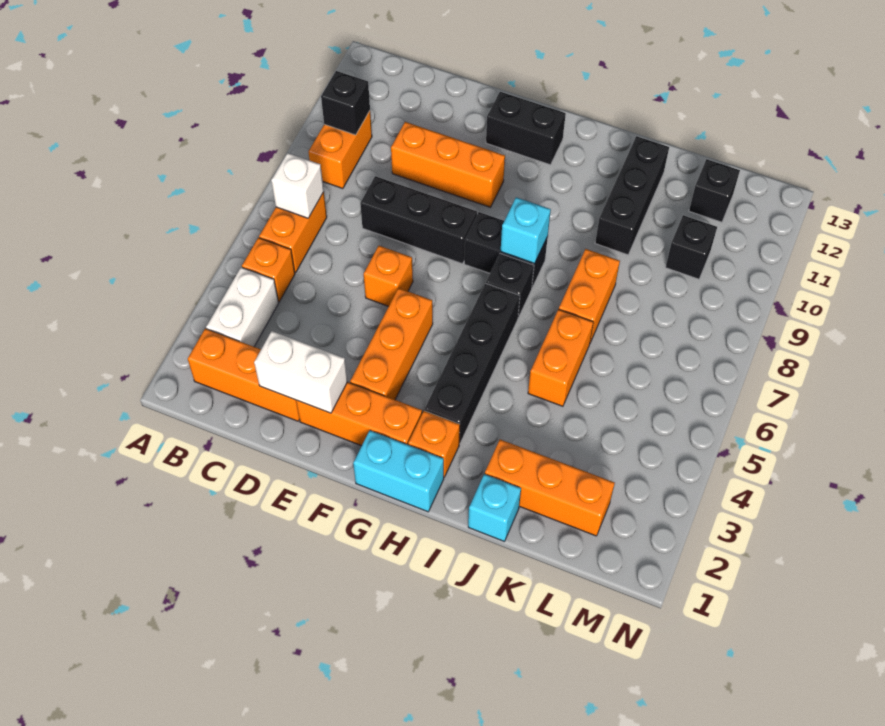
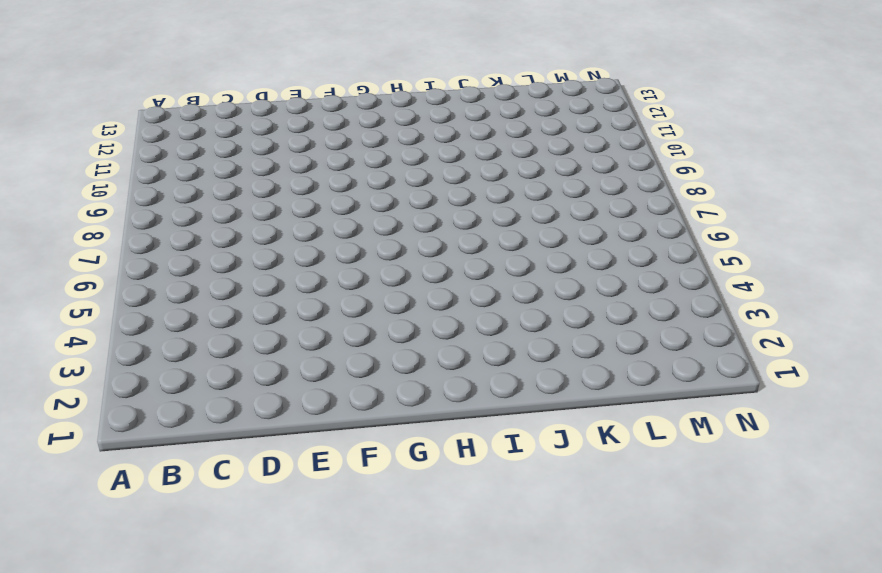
none -> orange brick B2:D2 level 1
none -> white brick B3:B4 level 1
none -> orange brick B5 level 1

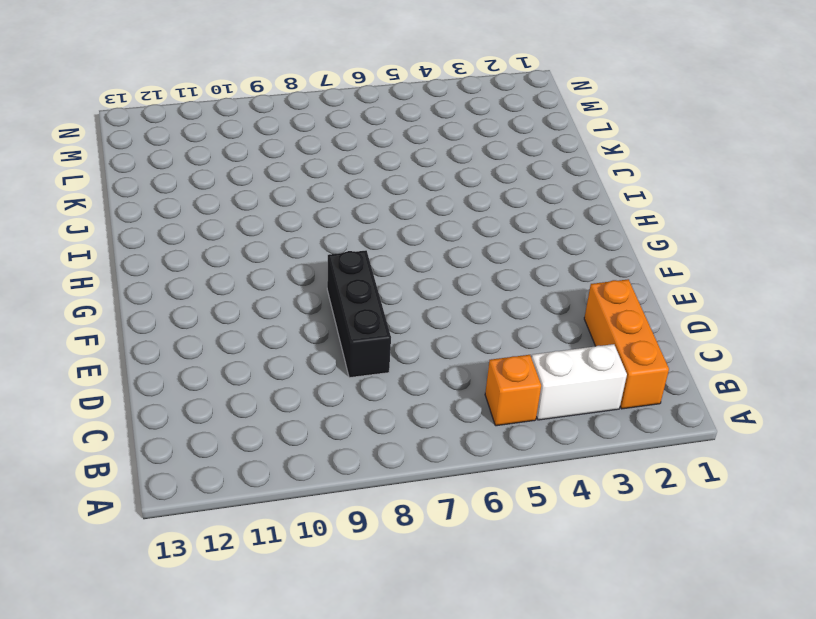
none -> orange brick B6:B7 level 1
none -> orange brick B9:B10 level 1
none -> orange brick D10:F10 level 1

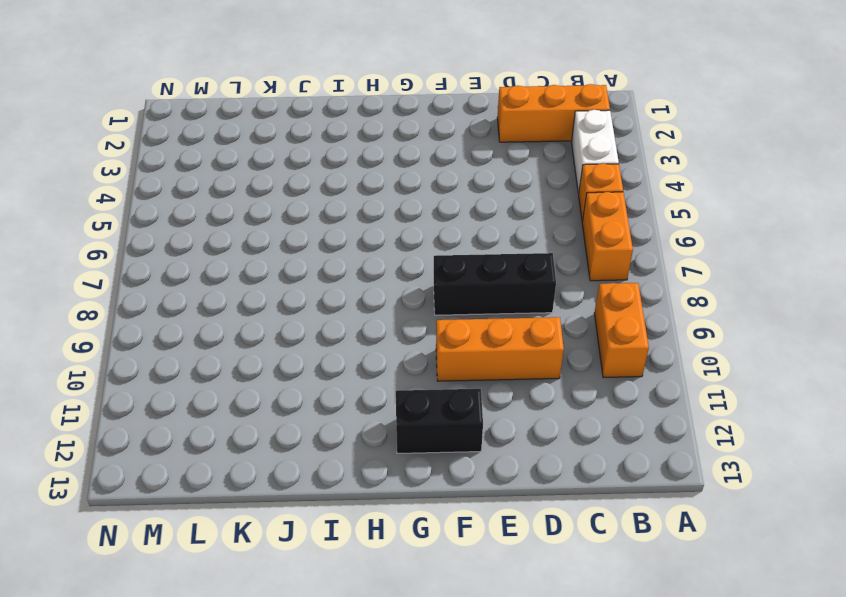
none -> orange brick E2:G2 level 1
none -> orange brick E6 level 1
none -> orange brick F3:F5 level 1

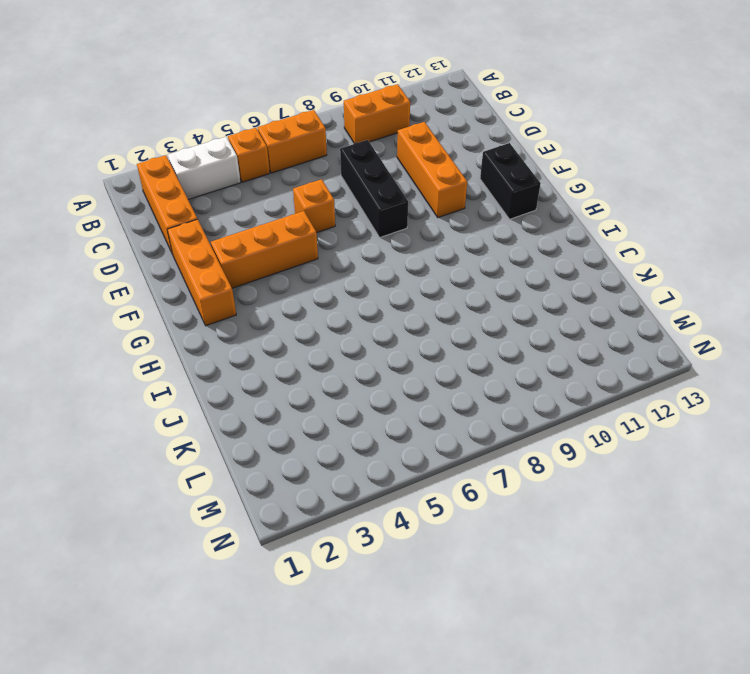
none -> cyan brick G1:H1 level 1
none -> black brick G8:H8 level 1
none -> orange brick H2 level 1

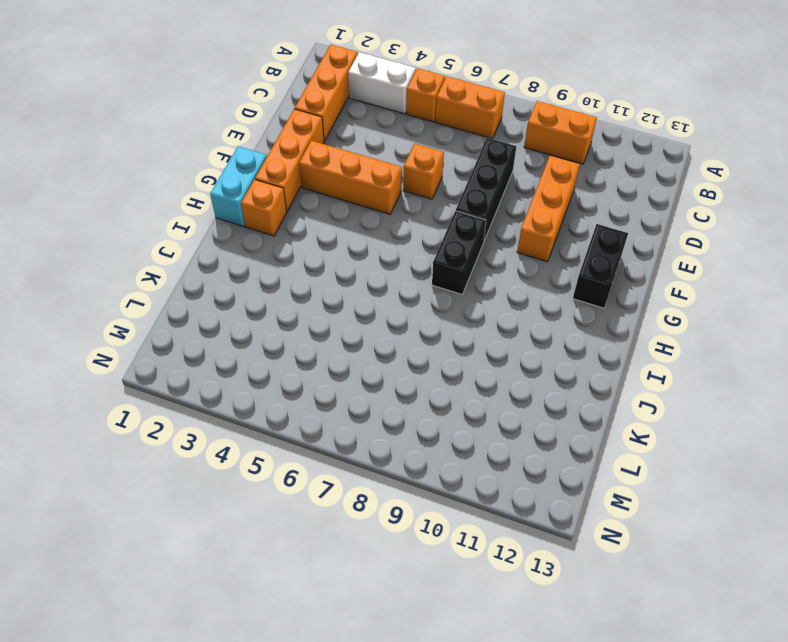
none -> black brick H3:H6 level 1
none -> black brick H7 level 1
none -> cyan brick J1 level 1

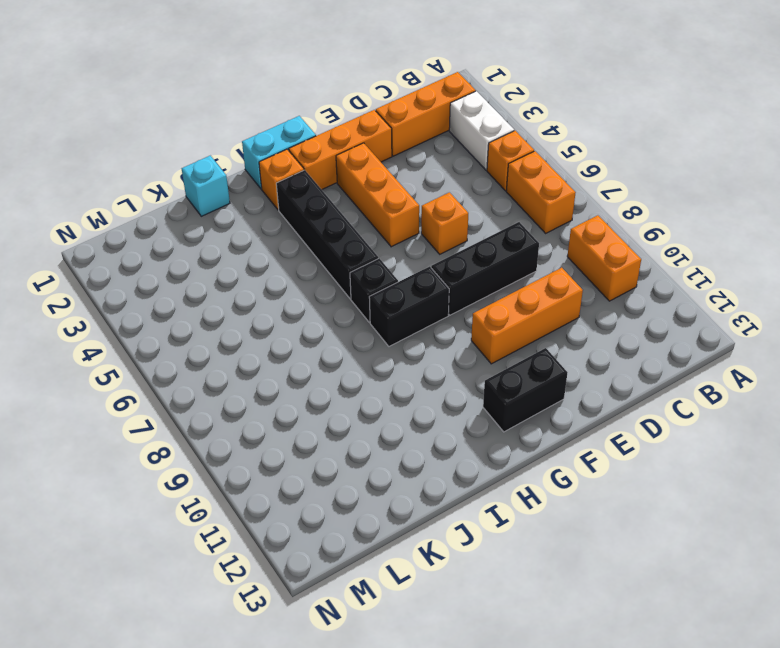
none -> orange brick J2:L2 level 1
none -> orange brick J5:J6 level 1
none -> orange brick J7:J8 level 1

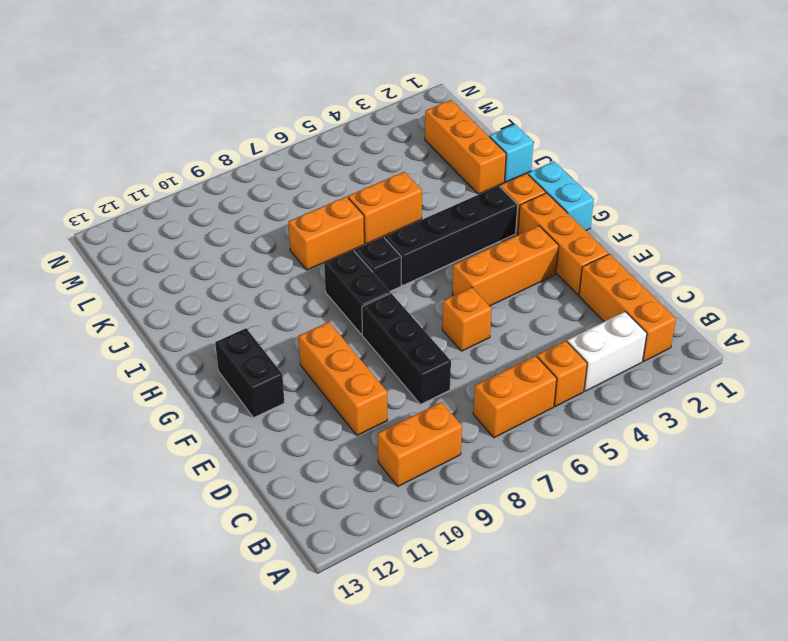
none -> black brick J10:J12 level 1
none -> black brick L10 level 1
none -> black brick L12 level 1

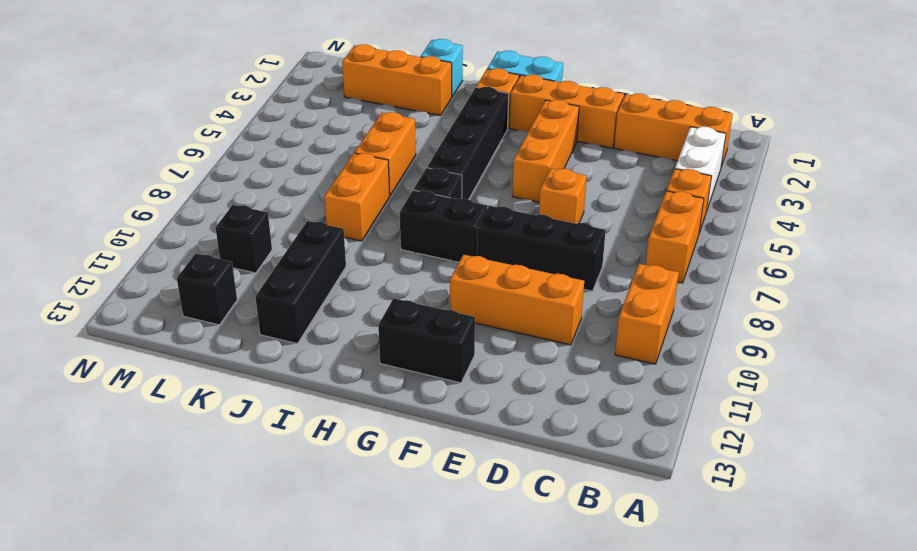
none -> white brick B7 level 2
none -> black brick B10 level 2
none -> white brick D2:E2 level 2

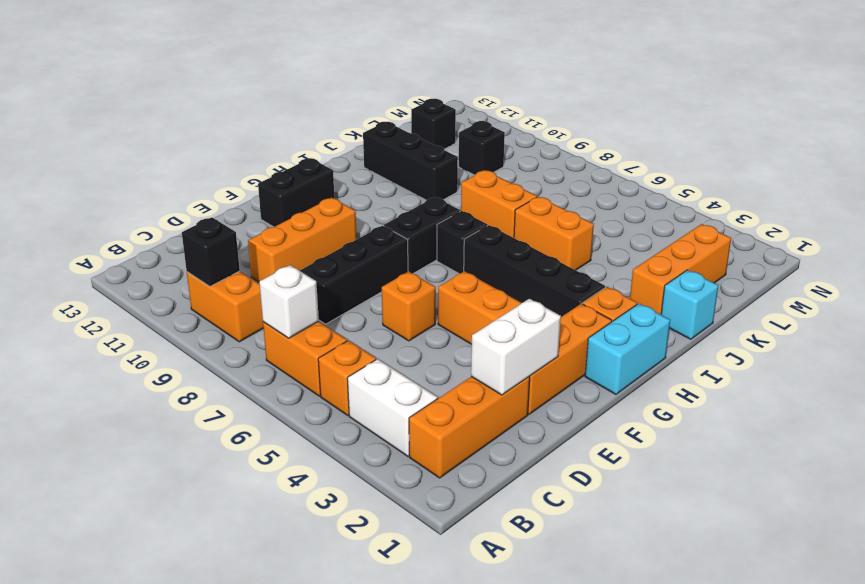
none -> cyan brick H8 level 2

